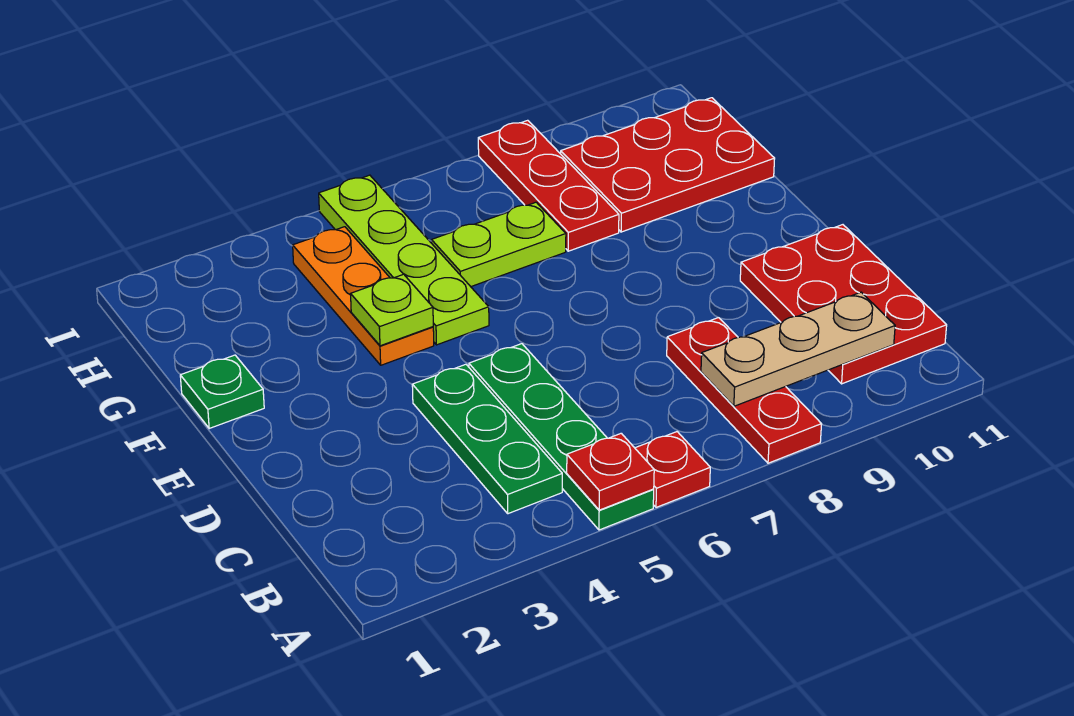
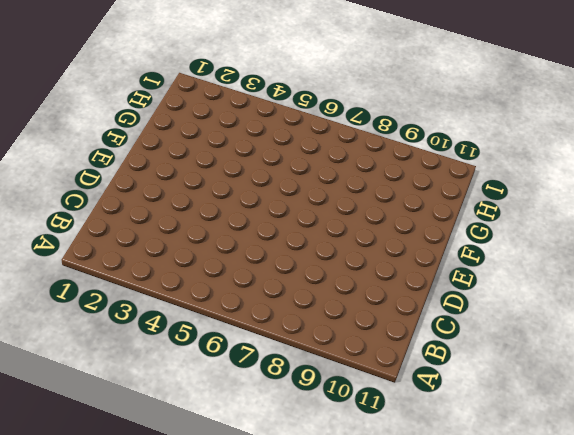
none -> green plate A5:D5 level 1
none -> red plate A6 level 1
none -> red plate A8:C8 level 1

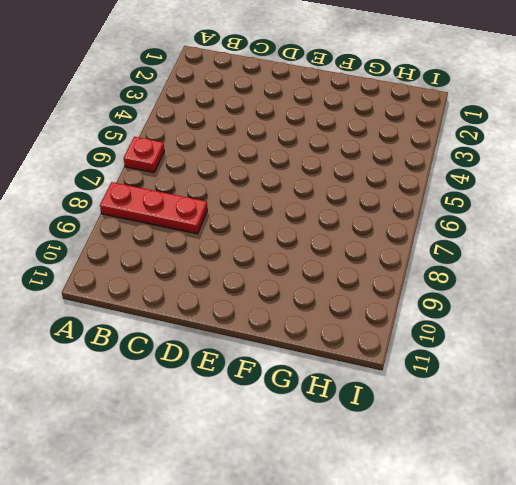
none -> green plate A5:D5 level 1
none -> green plate B4:D4 level 1
none -> red plate B10:D11 level 1

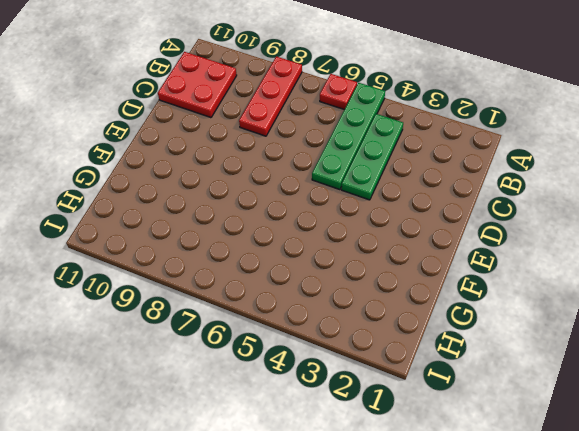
red plate B10:C11 level 1 -> red plate B10:D11 level 1
none -> green plate F1 level 1
none -> orange plate F4:H4 level 1
none -> lime plate F5:I5 level 1

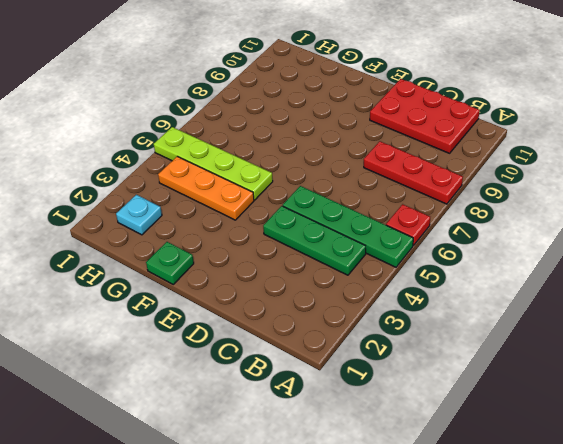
cyan plate H2 level 1 -> none
none -> lime plate G6:G7 level 1
none -> red plate G8:I8 level 1
none -> red plate G9:H11 level 1

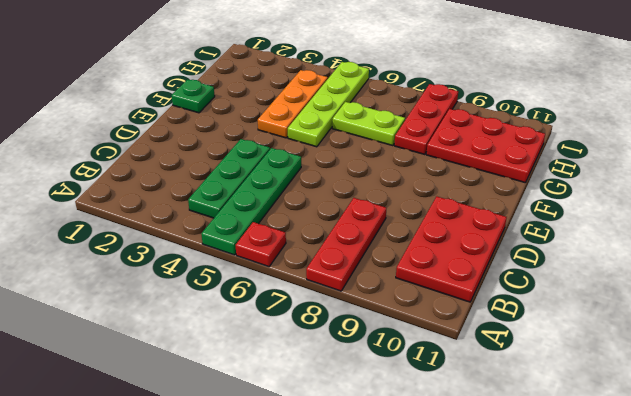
none -> red plate A5 level 2
none -> tan plate B8:B10 level 2
none -> lime plate F4 level 2

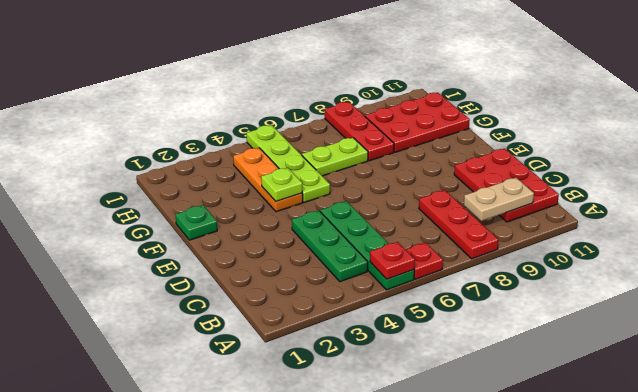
tan plate B9:B10 level 2 -> tan plate B8:B10 level 2

